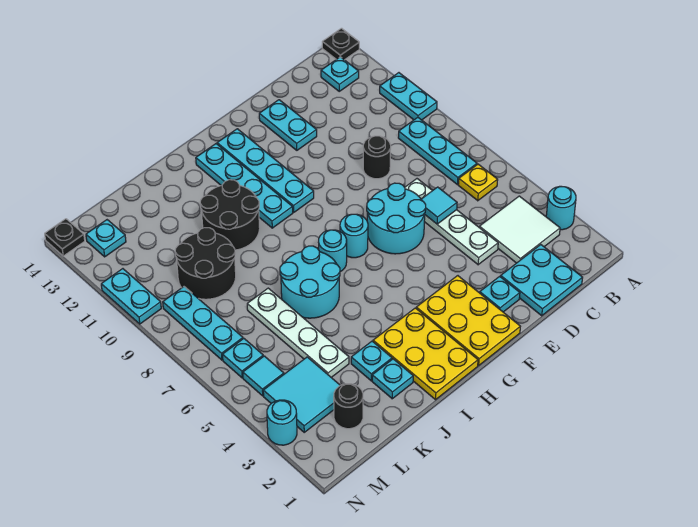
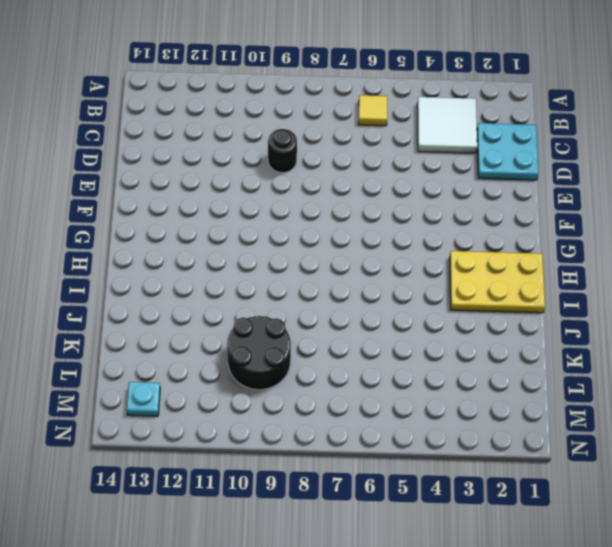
yellow tile B6 level 1 -> yellow plate B6 level 1
none -> cyan round brick A3 level 1
none -> cyan plate A10:A11 level 1
none -> black plate A14 level 1
none -> cyan plate B7:B9 level 1

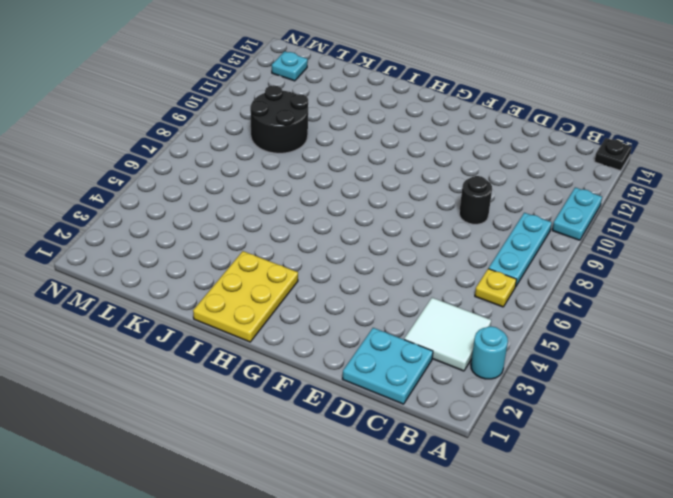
none -> cyan plate B13 level 1
none -> white plate D4:D7 level 1
none -> cyan plate E2 level 1
none -> cyan round brick E6:F7 level 1

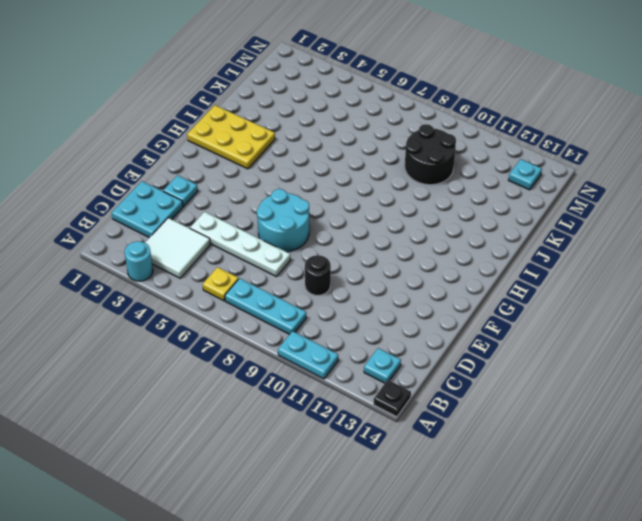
none -> cyan plate E12:E13 level 1
none -> yellow plate F1:G3 level 1
none -> cyan round brick G7 level 1
none -> cyan plate G10:G13 level 1

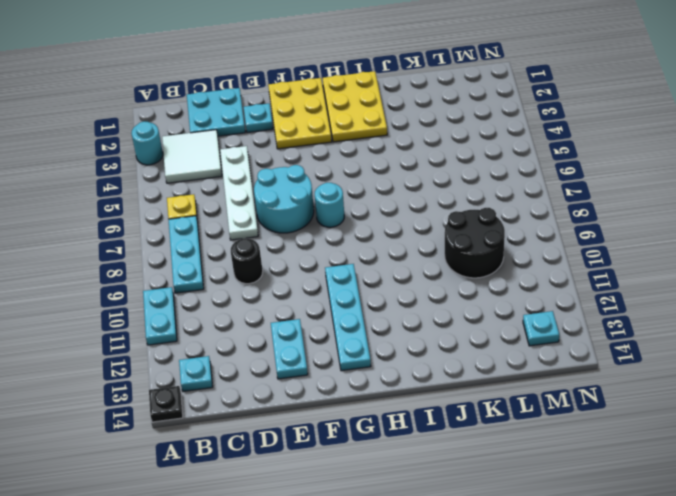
none -> cyan round brick H7 level 1
none -> cyan plate H10:H13 level 1
none -> cyan round brick I6:J7 level 1
none -> black round brick I10:J11 level 1

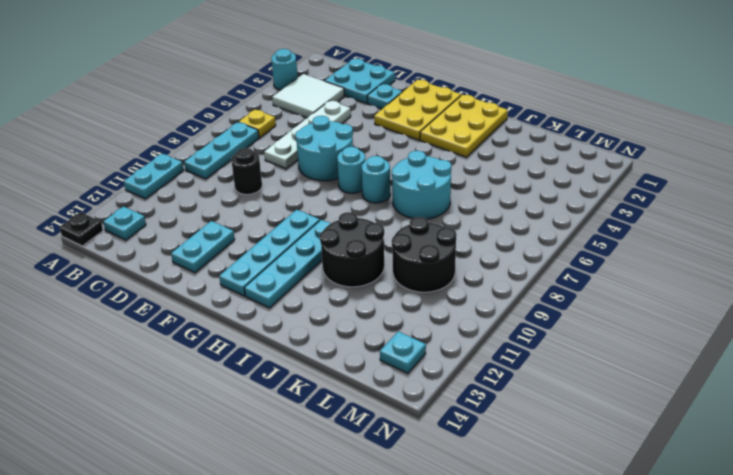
none -> cyan plate J2 level 1
none -> cyan plate J3 level 1
none -> white plate K4:K7 level 1
none -> black round brick L2 level 1

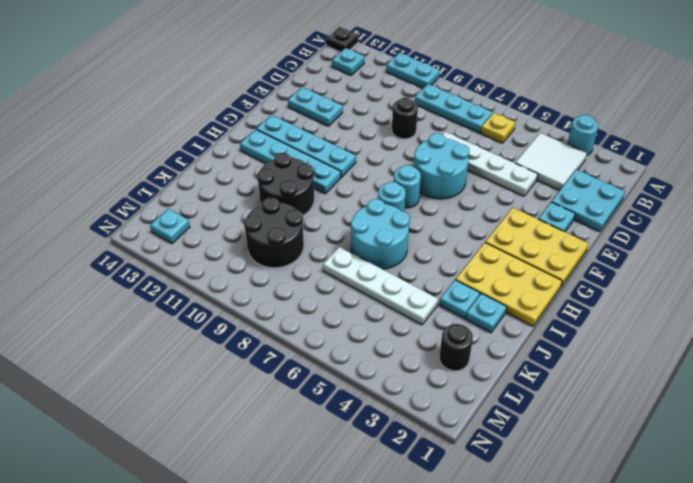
none -> cyan tile L3:M4 level 1
none -> cyan tile M5 level 1
none -> cyan plate M6 level 1
none -> cyan plate M7:M9 level 1

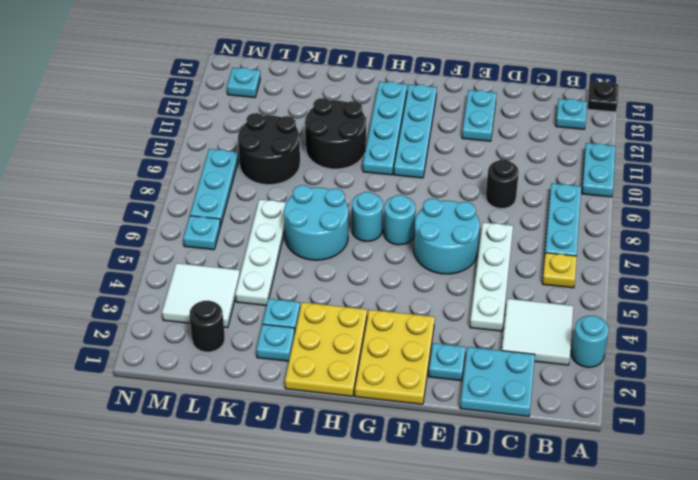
white tile L3:M4 level 1 -> cyan tile L3:M4 level 1
none -> cyan tile M5 level 1
none -> cyan round brick N3 level 1
none -> cyan plate N10:N11 level 1
none -> black plate N14 level 1

